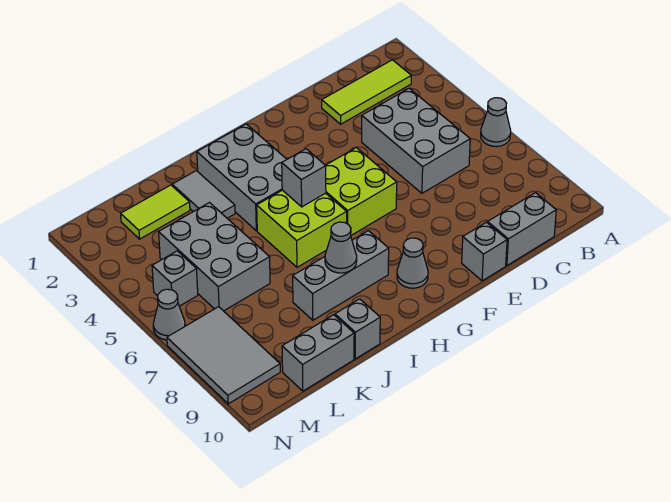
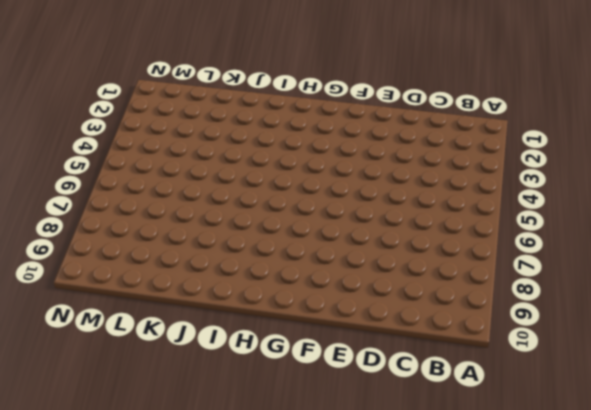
none -> grey cone A6 level 1
none -> lime tile B2:D2 level 1
none -> grey brick C4:D6 level 1

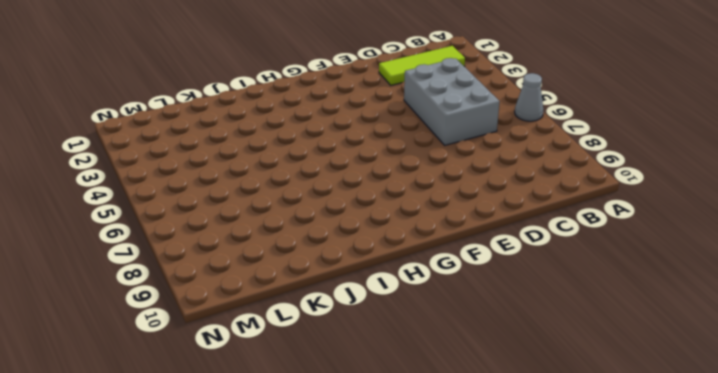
none -> grey brick C10:D10 level 1
none -> grey brick E10 level 1
none -> lime brick F5:G6 level 1

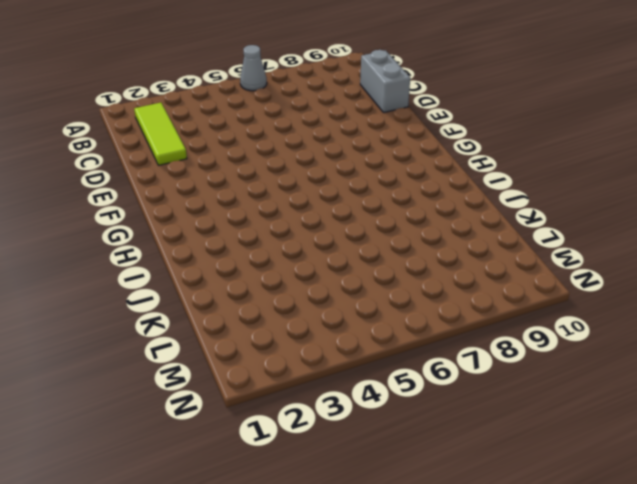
none -> grey brick C4:D6 level 1
none -> grey brick E10 level 1
none -> lime brick F5:G6 level 1

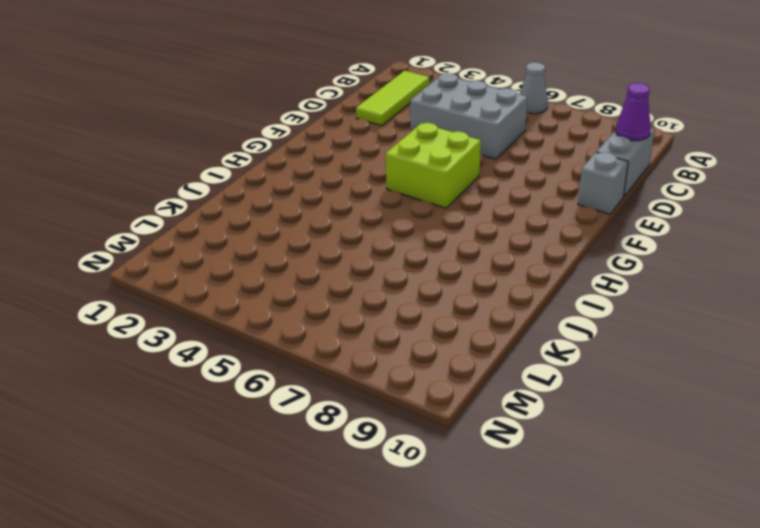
purple cone C10 level 2 -> none
none -> grey cone G9 level 1
none -> grey brick H2:I4 level 1
none -> lime brick H5:I6 level 1

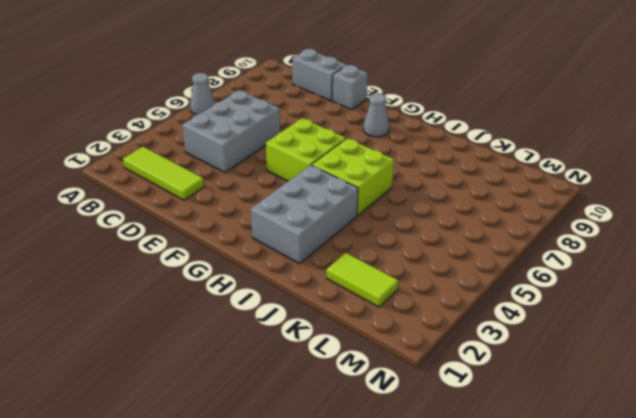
none -> grey brick H8:J8 level 1
none -> grey tile J2:J3 level 1
none -> grey brick J10 level 1

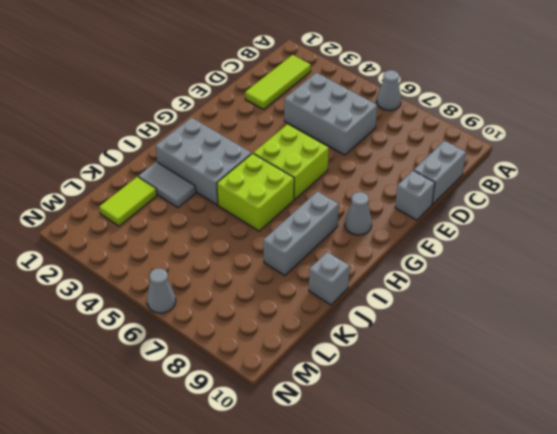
none -> grey brick K4:L6 level 1
none -> grey brick K10:L10 level 1
none -> grey brick M5 level 1

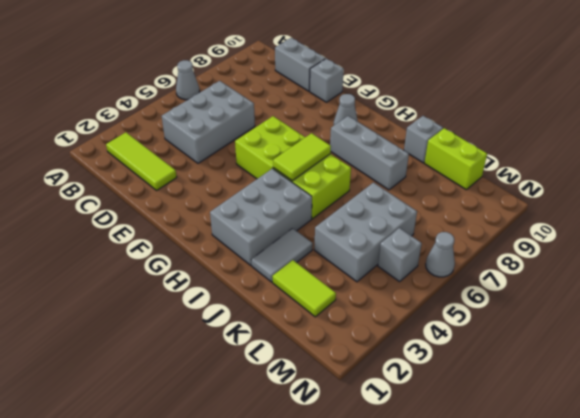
lime tile H5:H6 level 2 -> grey brick H5 level 2
lime brick K10:L10 level 1 -> grey brick K10:L10 level 1
none -> grey tile M7:N9 level 1
none -> grey cone I8 level 2

